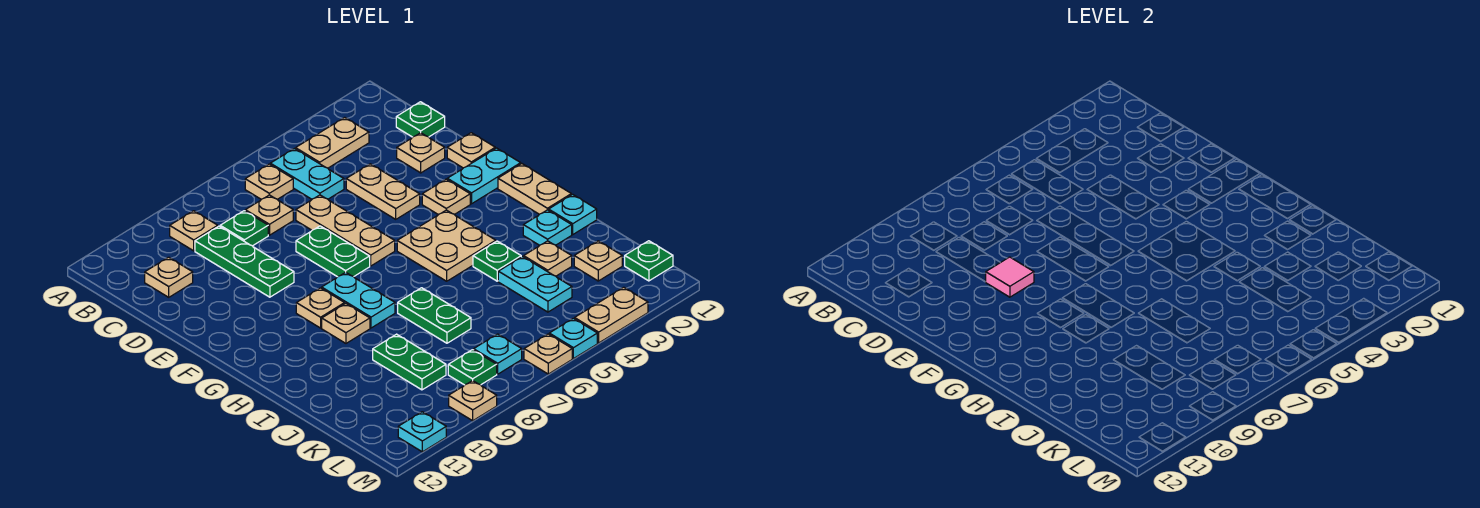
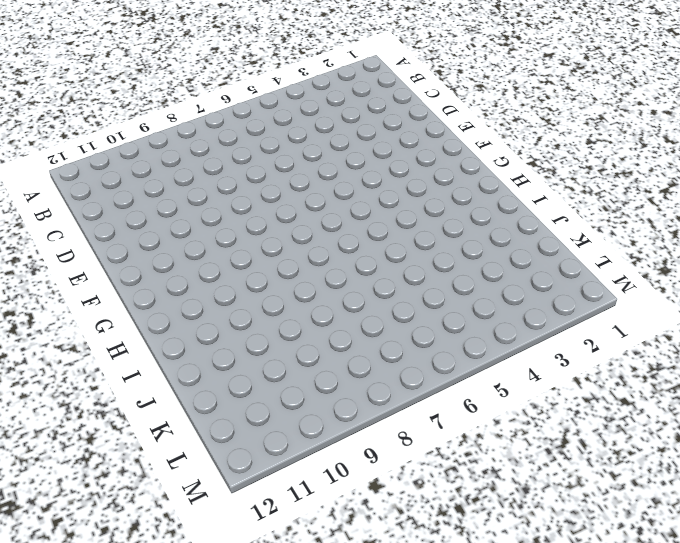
none -> tan plate B3:B4 level 1
none -> cyan plate B5:C5 level 1
none -> tan plate B6 level 1
none -> tan plate B9 level 1

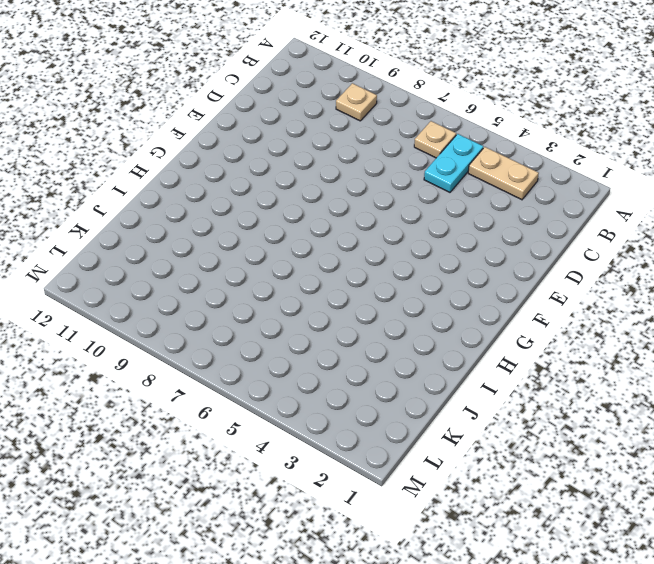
none -> green plate C1 level 1
none -> tan plate C7 level 1
none -> green plate C8 level 1
none -> green plate C9:E9 level 1

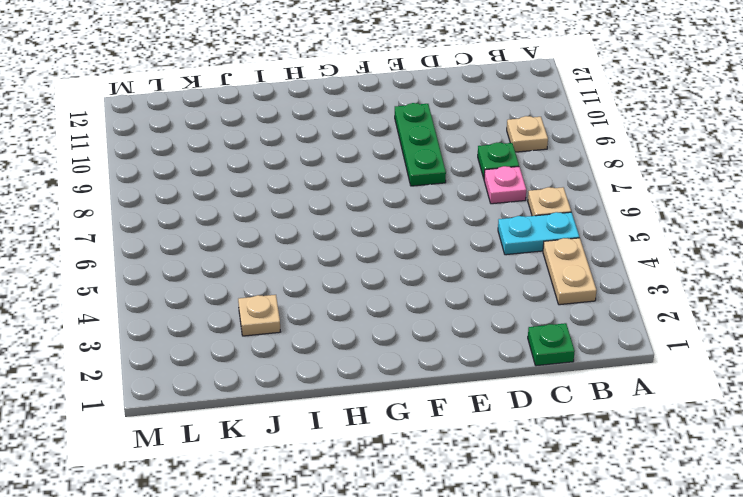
pink plate C7 level 1 -> tan plate C7 level 1
green plate E8:E10 level 1 -> green plate C9:E9 level 1
none -> tan plate C11 level 1
none -> tan plate D2 level 1
none -> tan plate D4:E4 level 1
none -> tan plate D6:F6 level 1

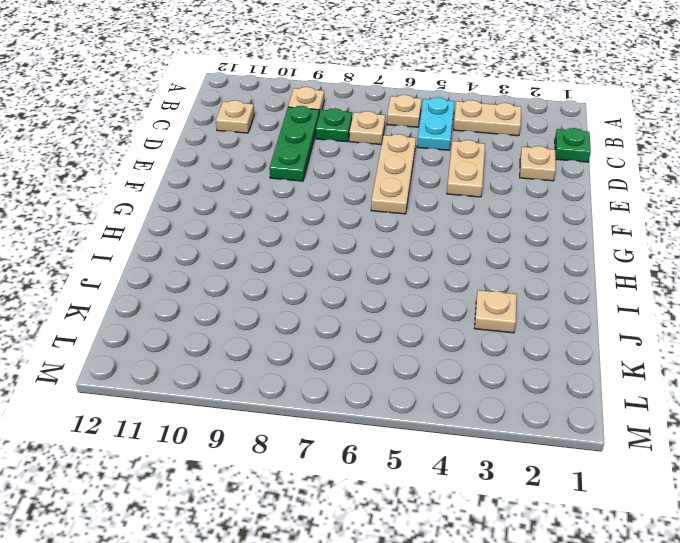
none -> tan plate E1 level 1
none -> green plate E7:F7 level 1
none -> cyan plate F1:F2 level 1
none -> tan plate F3 level 1

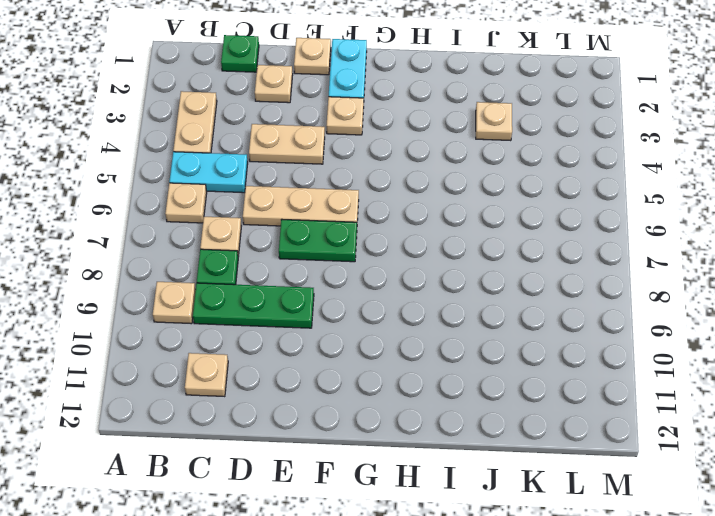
none -> tan plate G1:H1 level 1
none -> tan plate G4:H5 level 1
none -> cyan plate G8:H8 level 1
none -> tan plate G9 level 1

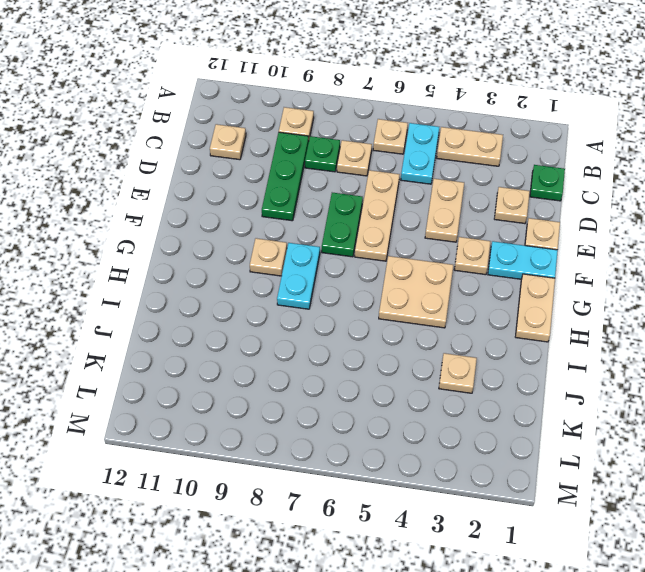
none -> tan plate H9 level 1
none -> cyan plate I1 level 1
none -> cyan plate I2 level 1
none -> green plate I4 level 1

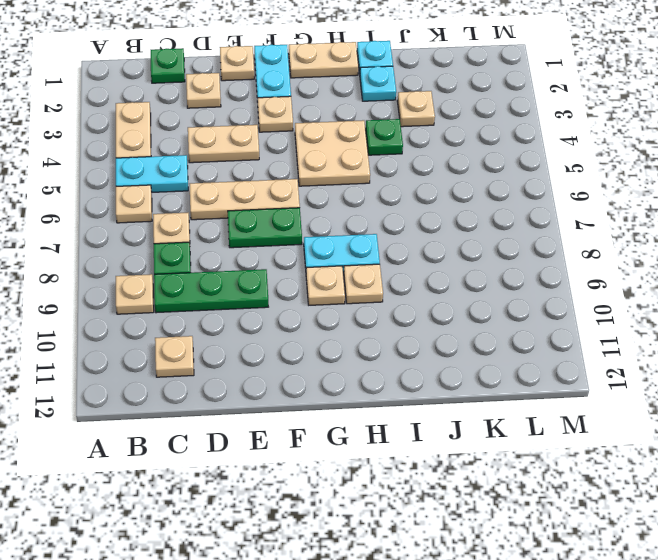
none -> green plate I7:J7 level 1
none -> cyan plate J4:K4 level 1
none -> green plate J9:K9 level 1
none -> tan plate K2 level 1

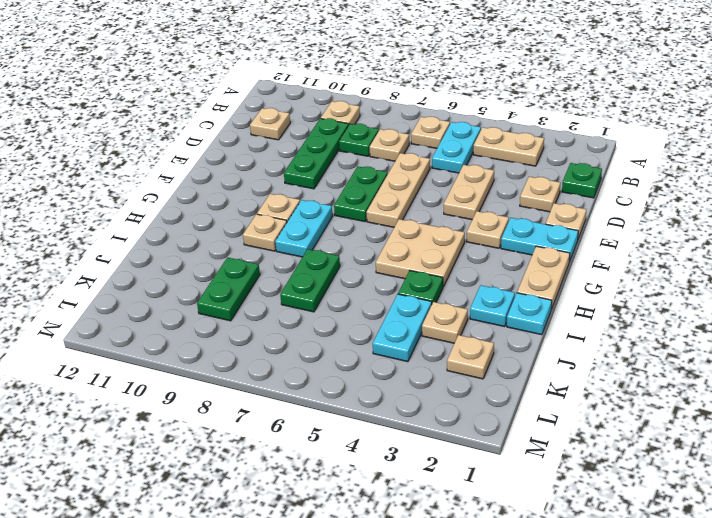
none -> green plate L1 level 1
none -> cyan plate L7 level 1
none -> green plate L8 level 1
none -> tan plate M3:M4 level 1

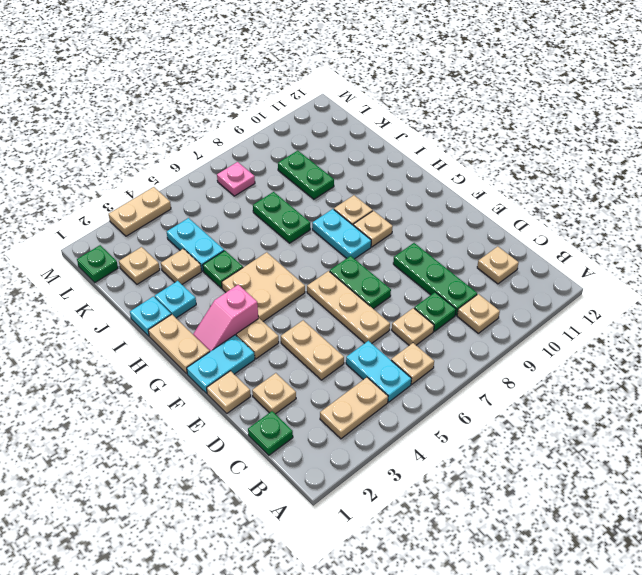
pink slope G2:G3 level 1 top 3 -> none
pink plate L7 level 1 -> cyan plate L7 level 1
none -> green plate L8 level 1
none -> cyan plate M5 level 1
none -> tan plate M6 level 1
none -> tan plate M9 level 1

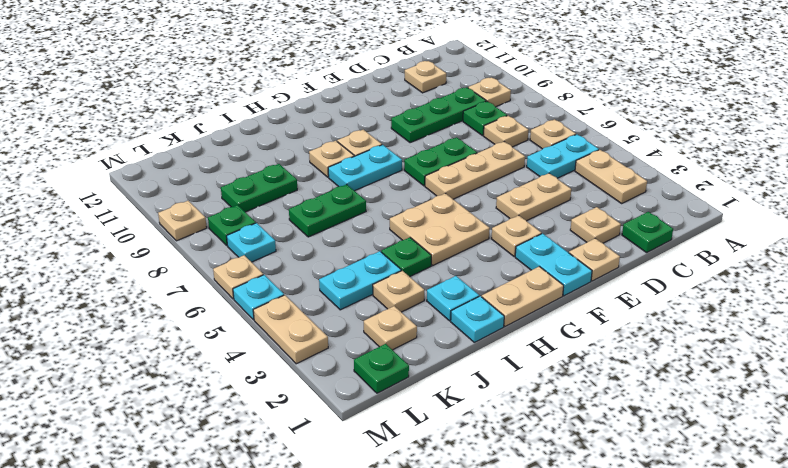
none -> cyan plate M11 level 1
none -> pink tile E9 level 2

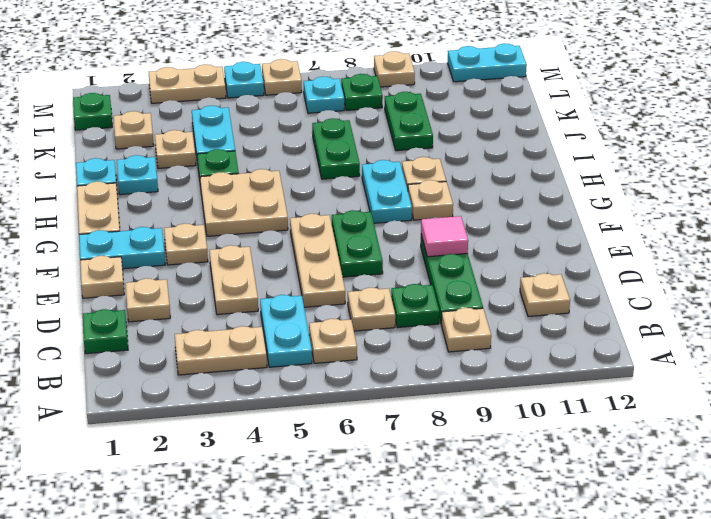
cyan plate M11:M12 level 1 -> cyan plate M11 level 1

